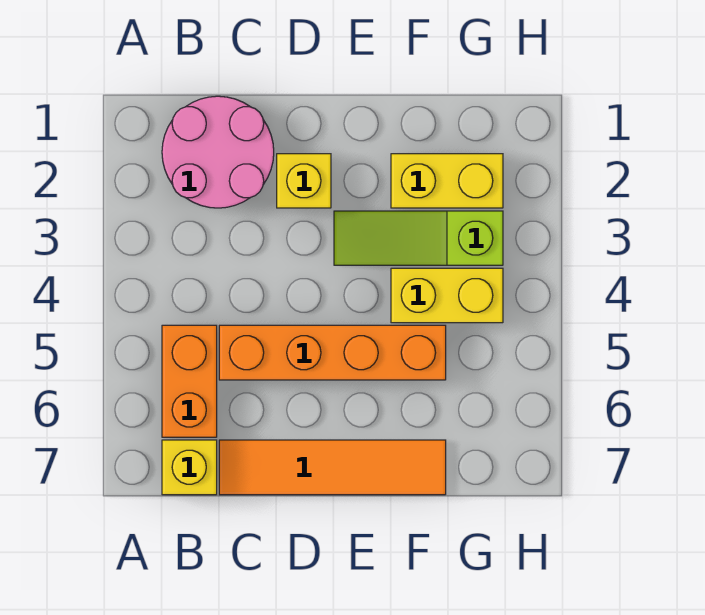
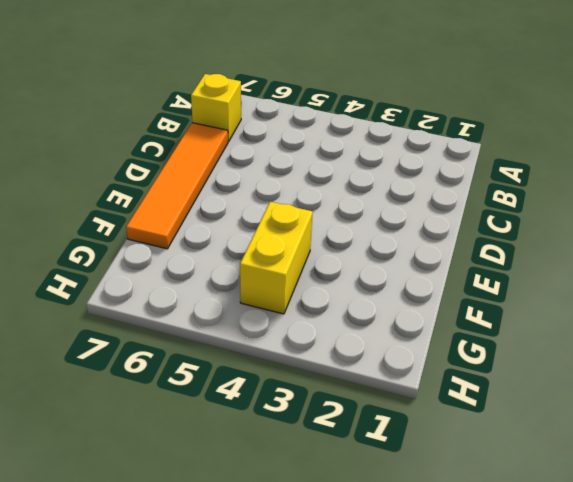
none -> pink round brick B1:C2 level 1
none -> orange brick B5:B6 level 1

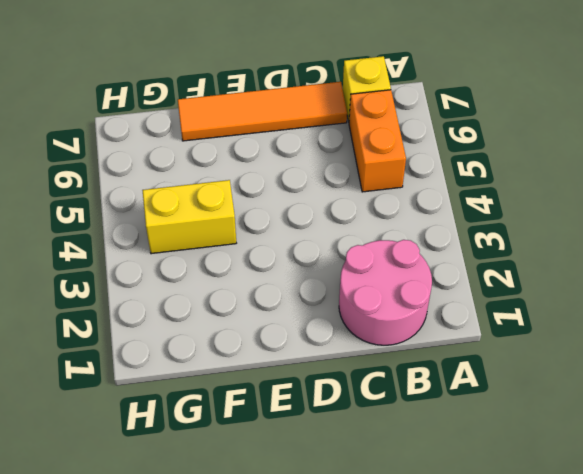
none -> orange brick C5:F5 level 1
none -> yellow brick D2 level 1

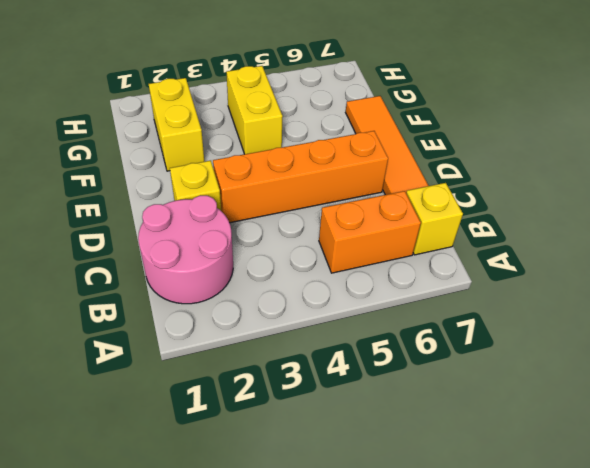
orange brick D3:D6 level 1 -> orange brick C5:F5 level 1
none -> lime slope E3:G3 level 1 top G

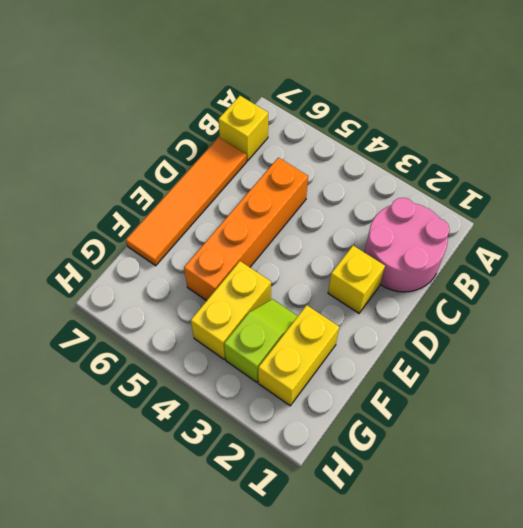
lime slope F3:G3 level 1 top G -> lime slope E3:G3 level 1 top G
none -> orange brick B5:B6 level 1

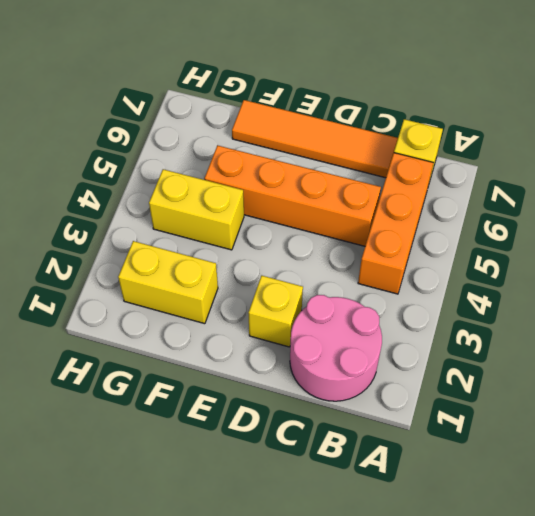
orange brick B4:B6 level 1 -> orange brick B5:B6 level 1
none -> lime slope E3:G3 level 1 top G

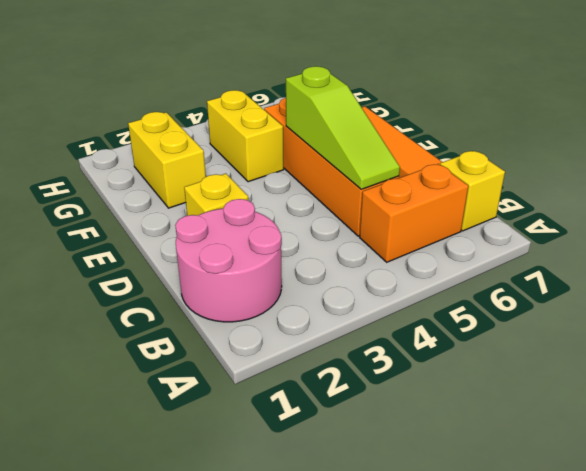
lime slope C5:E5 level 2 top E -> lime slope E3:G3 level 1 top G

